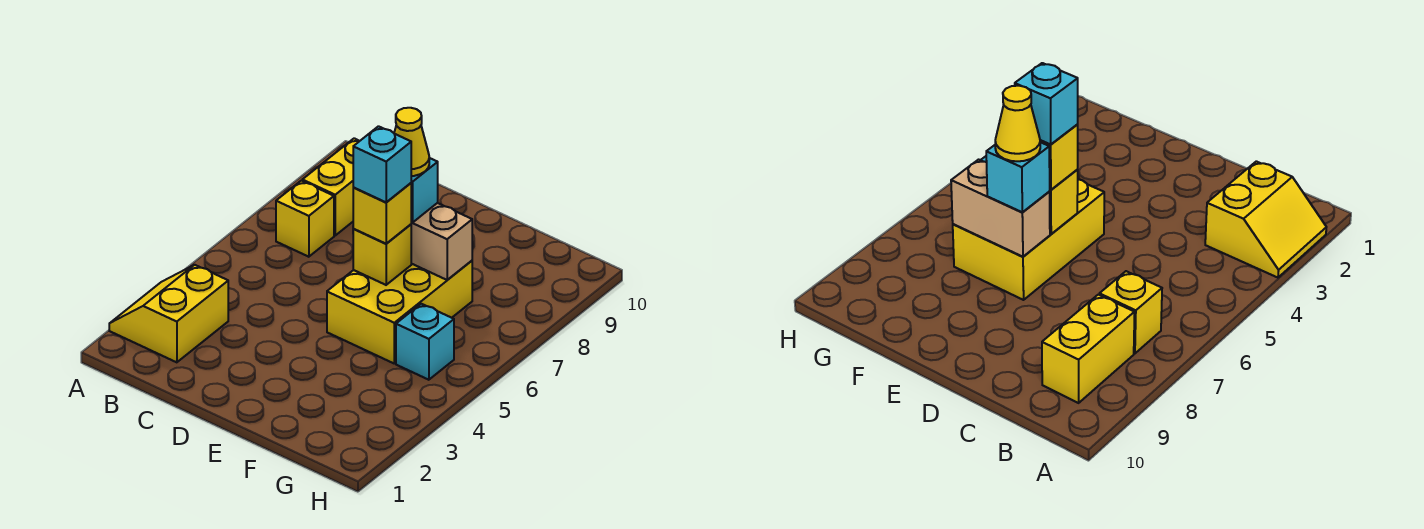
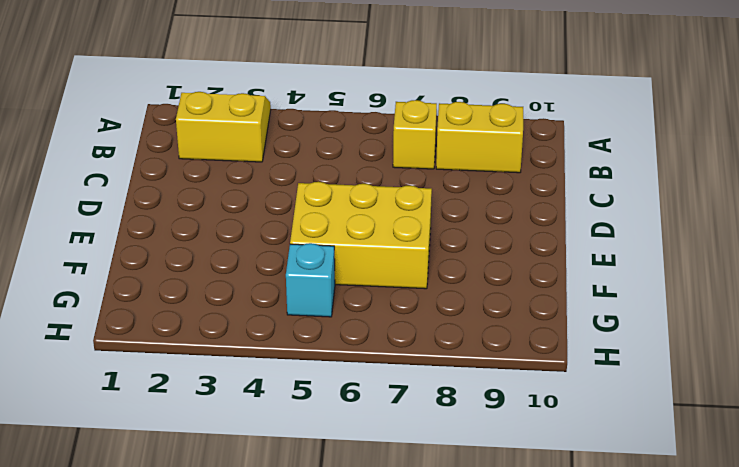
none -> yellow brick E6 level 2
none -> tan brick E7:F7 level 2

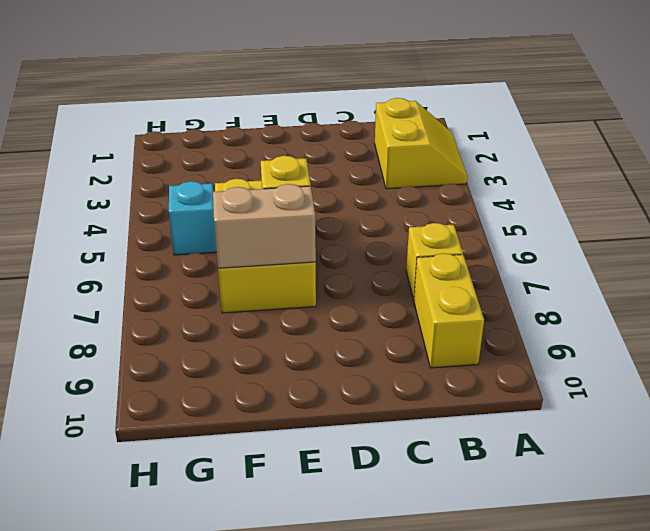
none -> yellow brick E6 level 3
none -> cyan brick E7 level 3

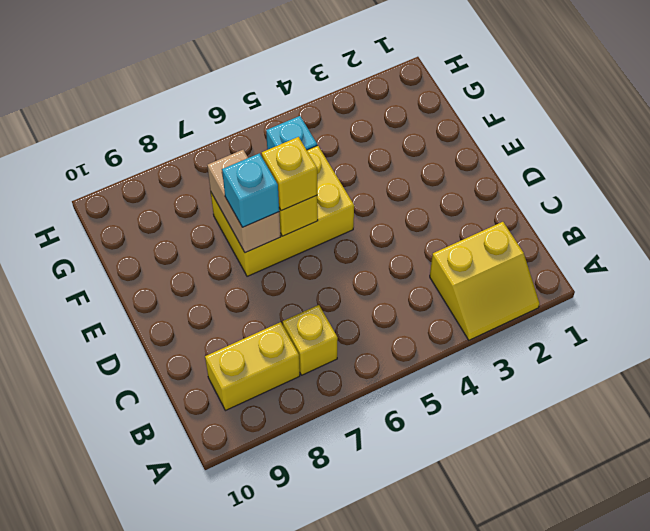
none -> cyan brick E6 level 4
none -> yellow cone E7 level 4

